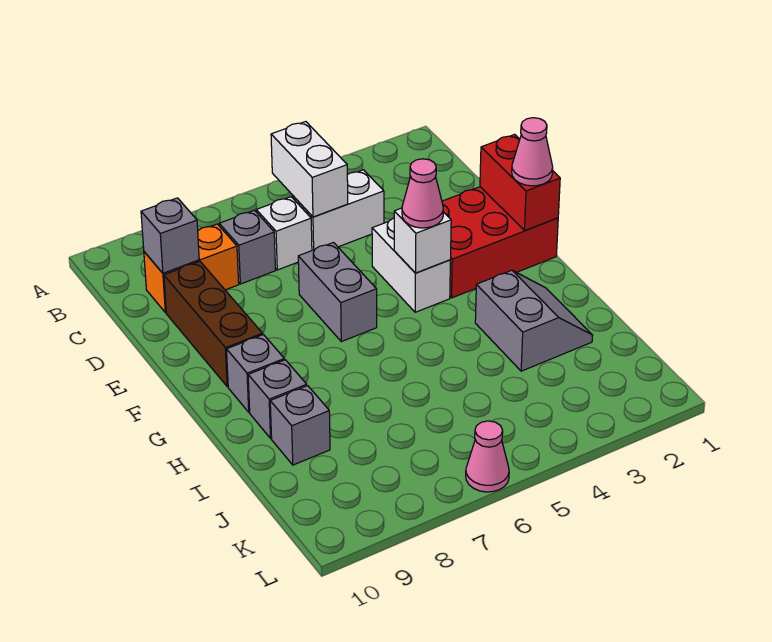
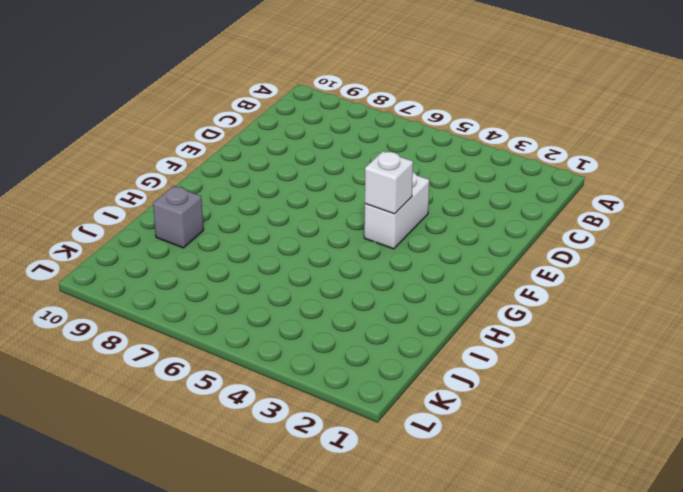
none -> white brick C4:C5 level 1
none -> white brick C6 level 1
none -> grey brick C7 level 1

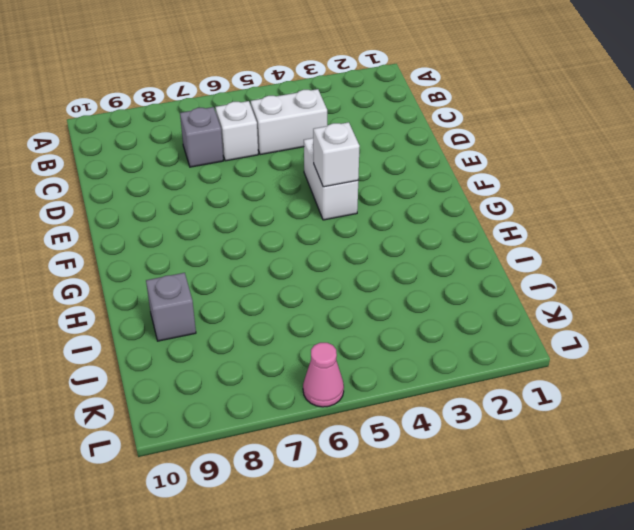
none -> orange brick C8:C9 level 1
none -> brown brick D9:F9 level 1
none -> red brick E1:F3 level 1

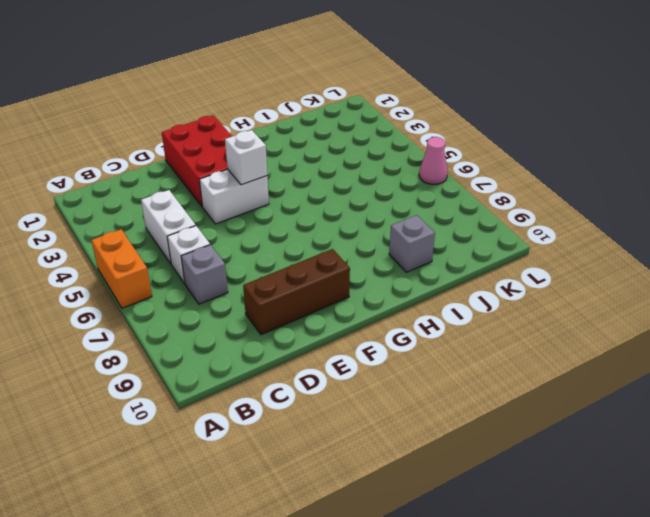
orange brick A5:A6 level 1 -> orange brick C8:C9 level 1
none -> grey brick E6:F6 level 1
none -> grey brick G9 level 1
none -> grey slope H2:I3 level 1 top 3

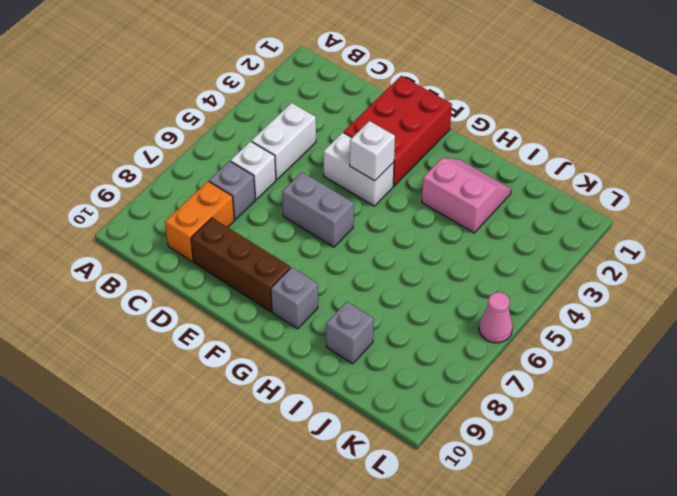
pink slope H2:I3 level 1 top 3 -> grey slope H2:I3 level 1 top 3
none -> grey brick H9 level 1
none -> white brick B5:C5 level 2
none -> grey brick C9 level 2

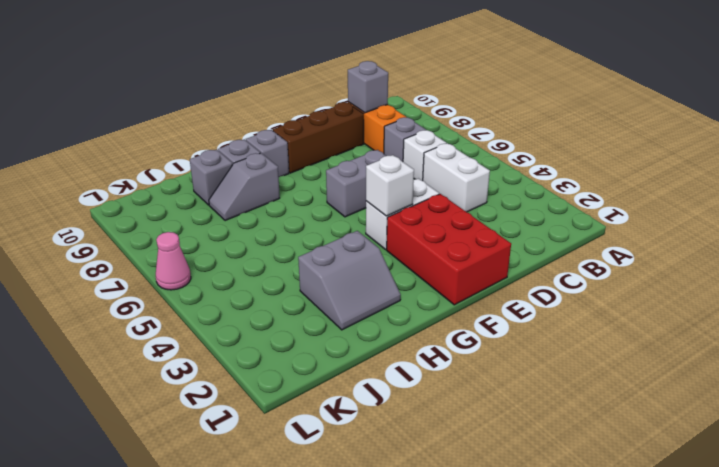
grey slope H8:I8 level 1 top H -> none
none -> white brick B5:C5 level 2
none -> red brick E1:F1 level 2
none -> pink cone F1 level 3

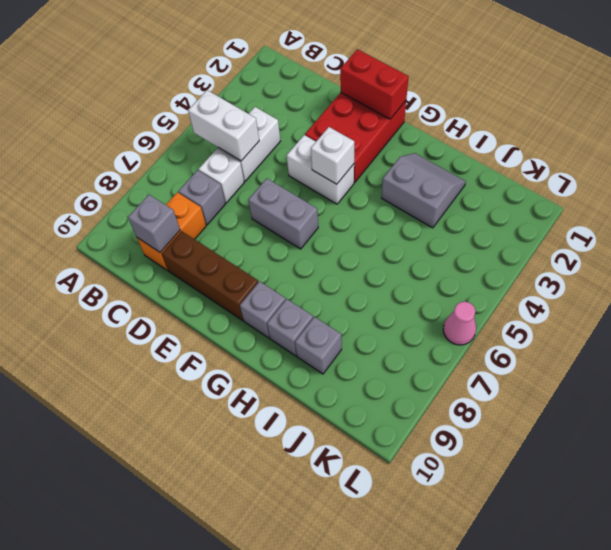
none -> pink cone F1 level 3
none -> pink cone F4 level 3

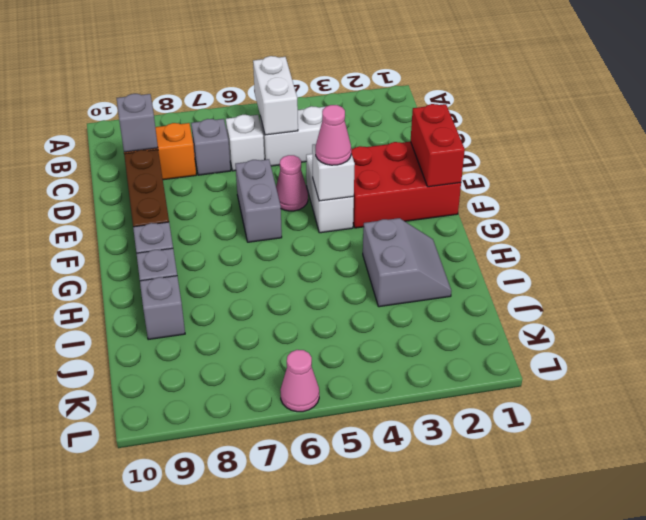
pink cone E5 level 1 -> pink cone F1 level 3

